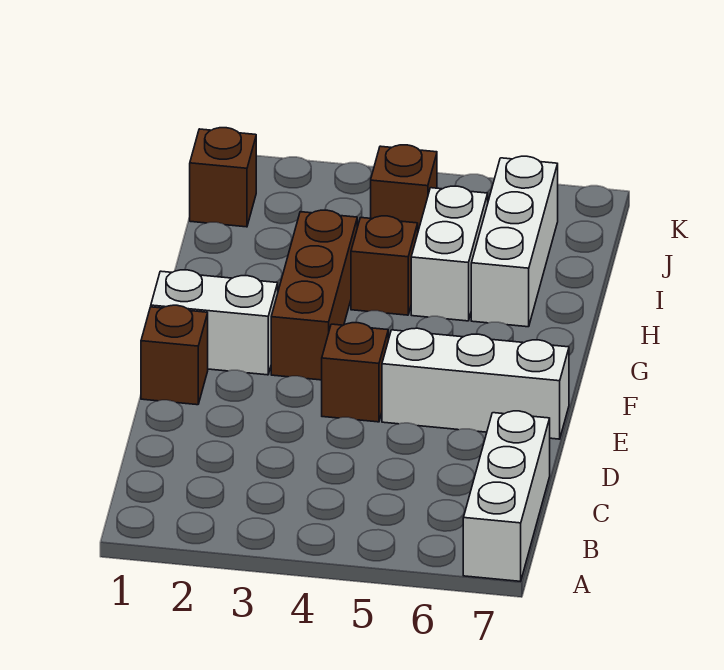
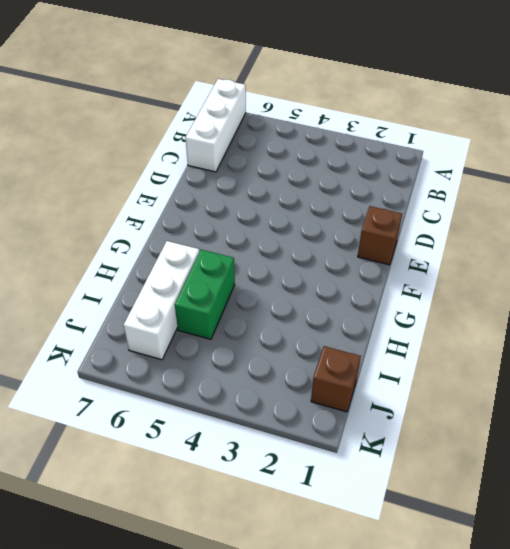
green brick H5:I5 level 1 -> white brick H5:I5 level 1
none -> brown brick E4 level 1
none -> white brick E5:E7 level 1

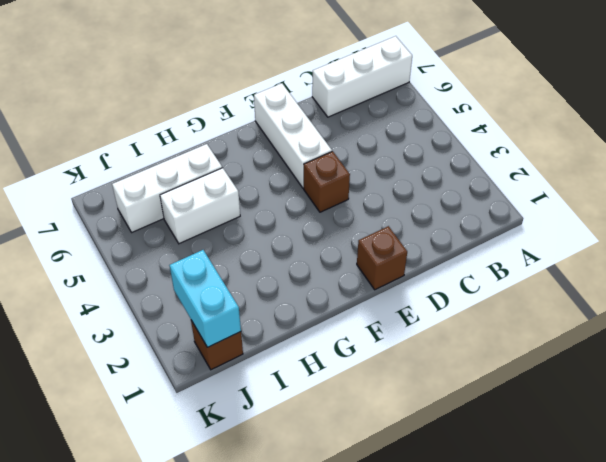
cyan brick J1:J2 level 2 -> none
none -> white brick F1:F2 level 1
none -> brown brick F3:H3 level 1

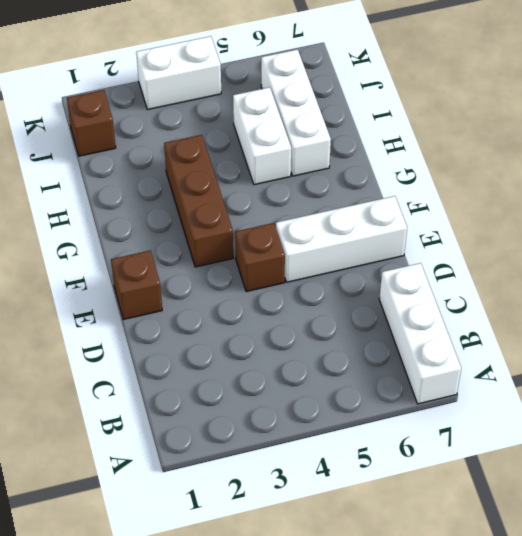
white brick K3:K4 level 1 -> white brick F1:F2 level 1
none -> brown brick H4 level 1
none -> brown brick J4 level 1

